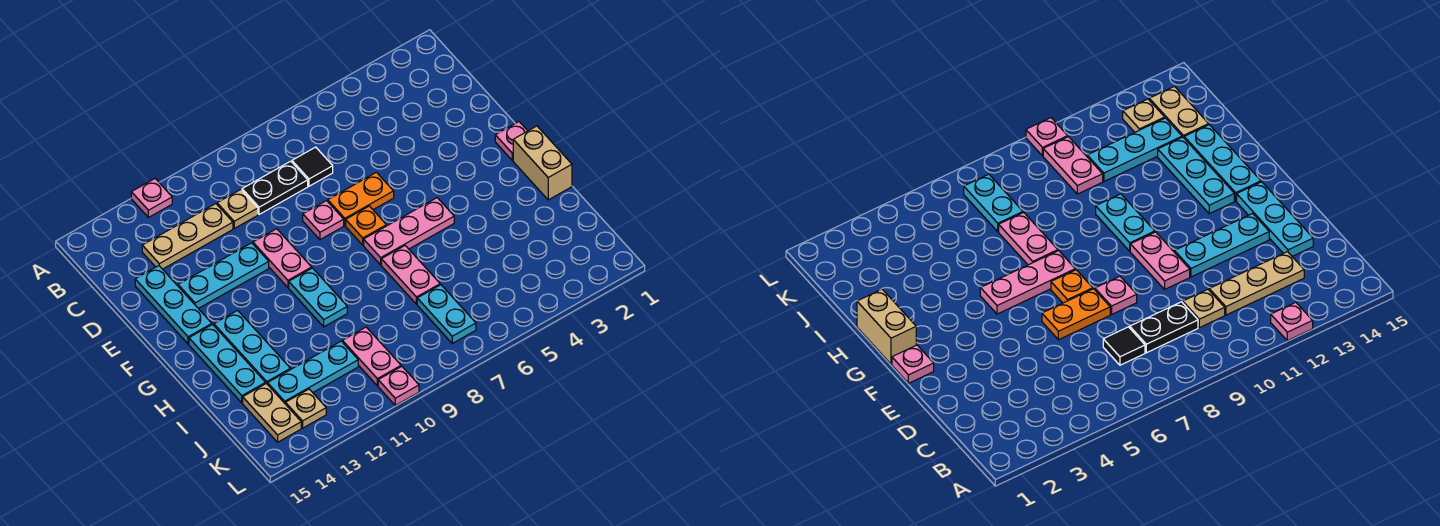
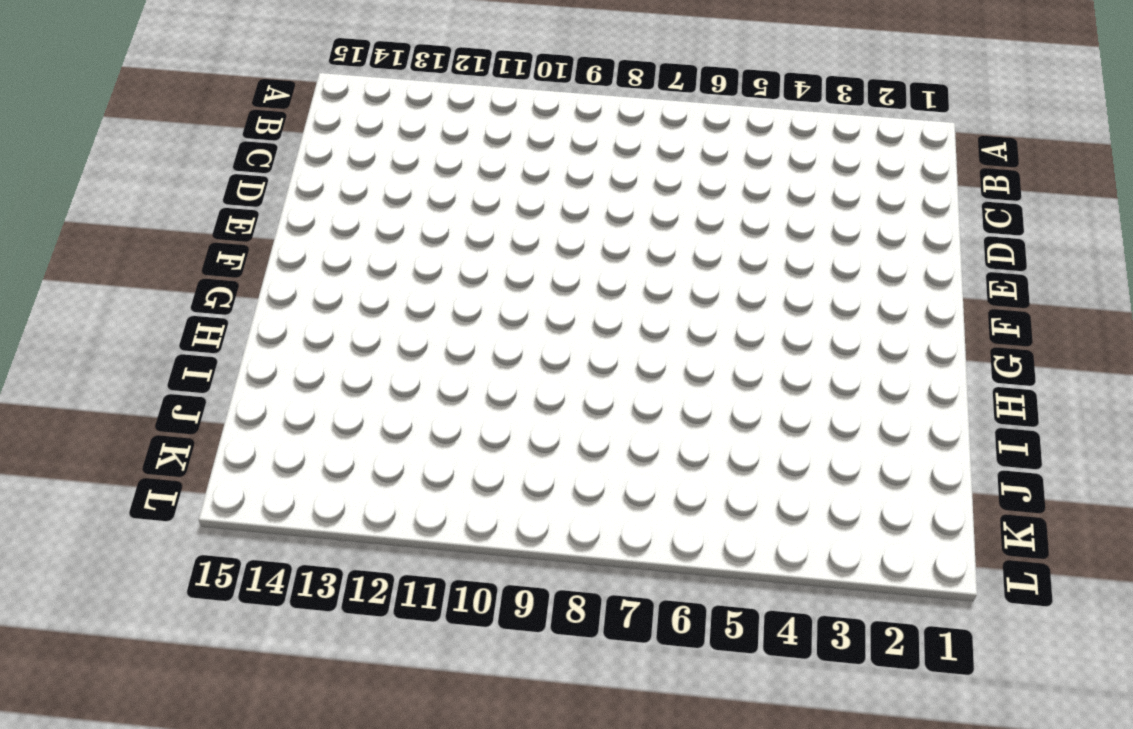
none -> pink plate A12 level 1
none -> black tile C7 level 1
none -> black plate C8:C9 level 1

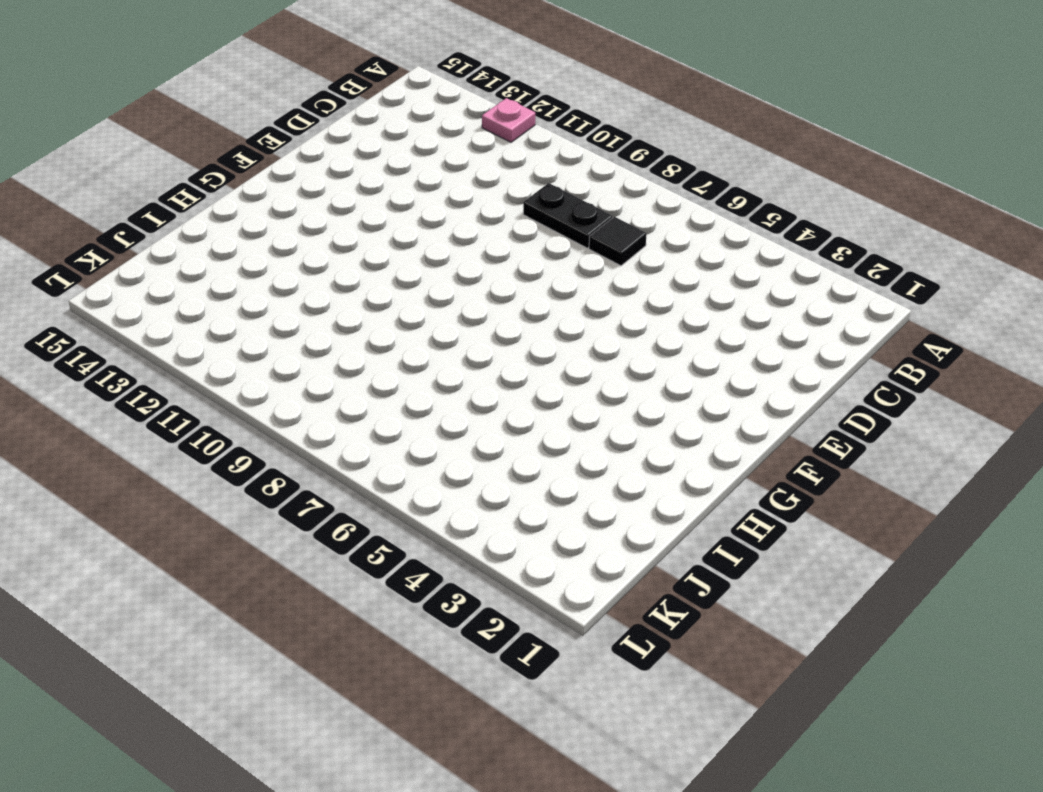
none -> tan plate C10 level 1
none -> tan plate C11:C13 level 1
none -> cyan plate D14:F14 level 1

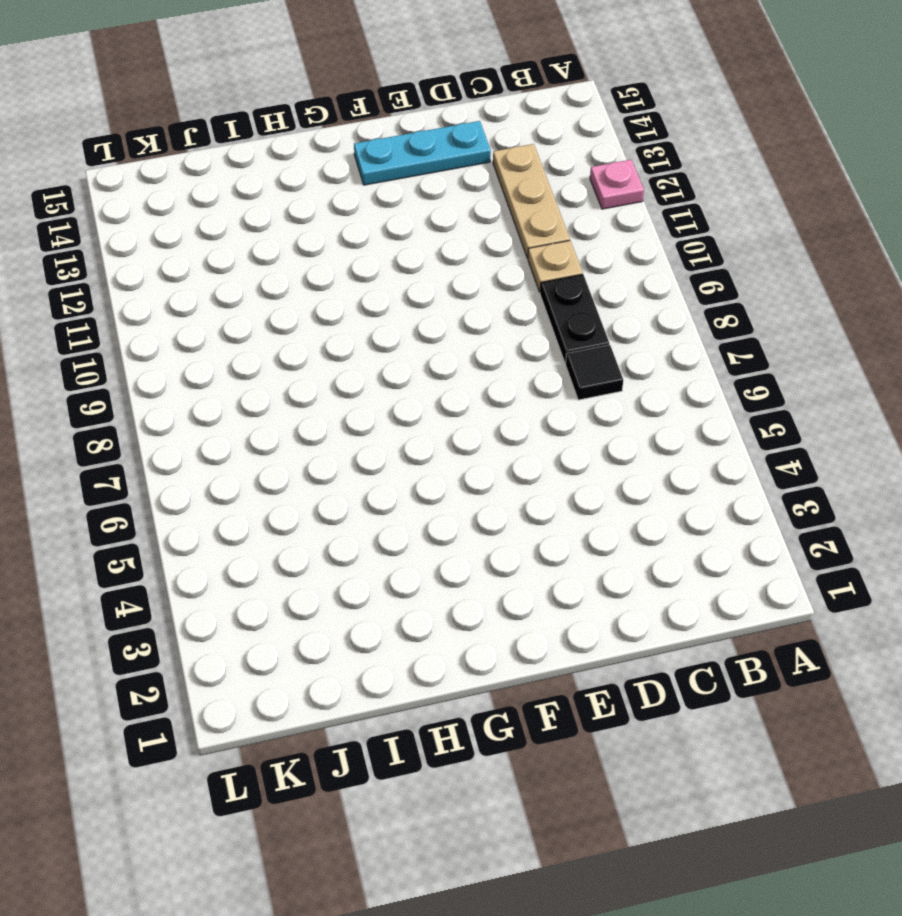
none -> orange plate E6:E7 level 1
none -> pink plate E8 level 1
none -> pink plate E10:F10 level 1

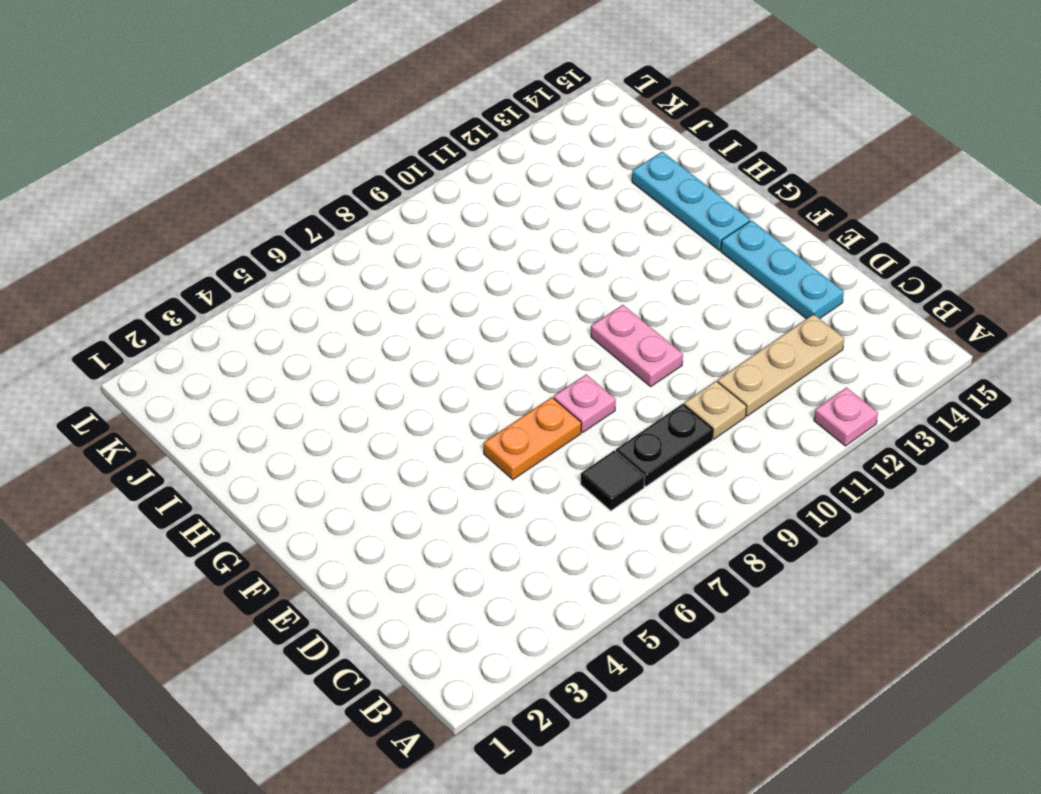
none -> cyan plate E11:E13 level 1
none -> pink plate F1 level 1
none -> orange plate F7 level 1

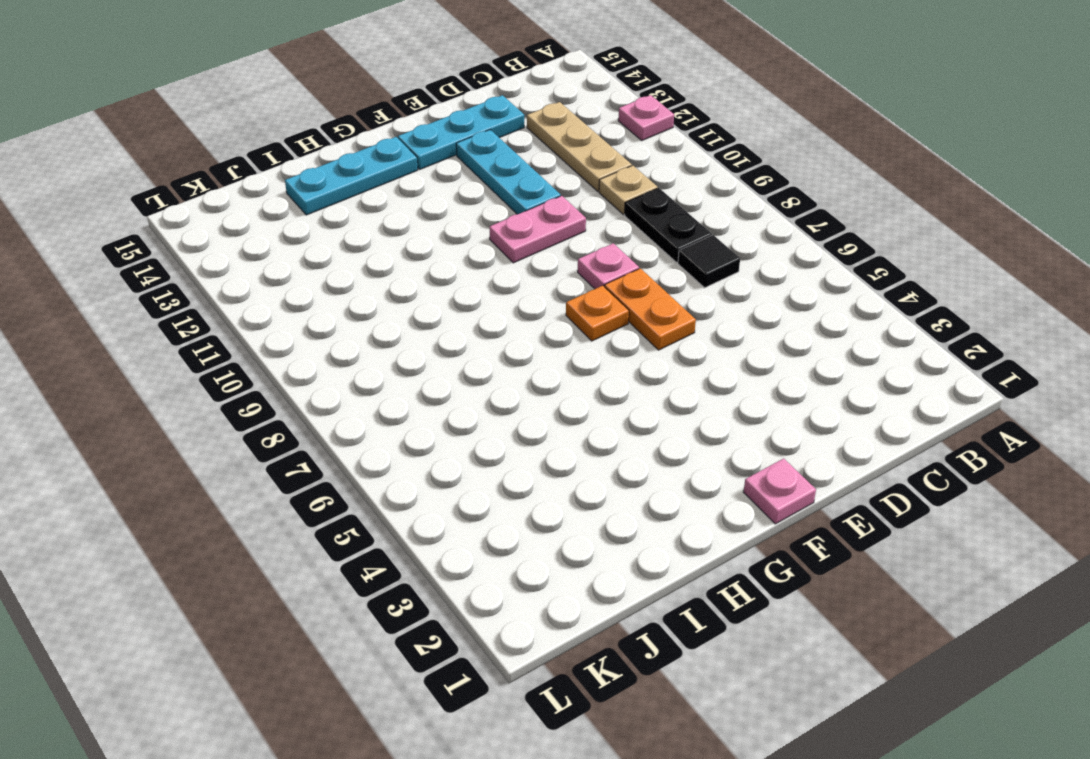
none -> tan brick G1:H1 level 1
none -> pink plate G5:G7 level 1
none -> cyan plate G10:H10 level 1

